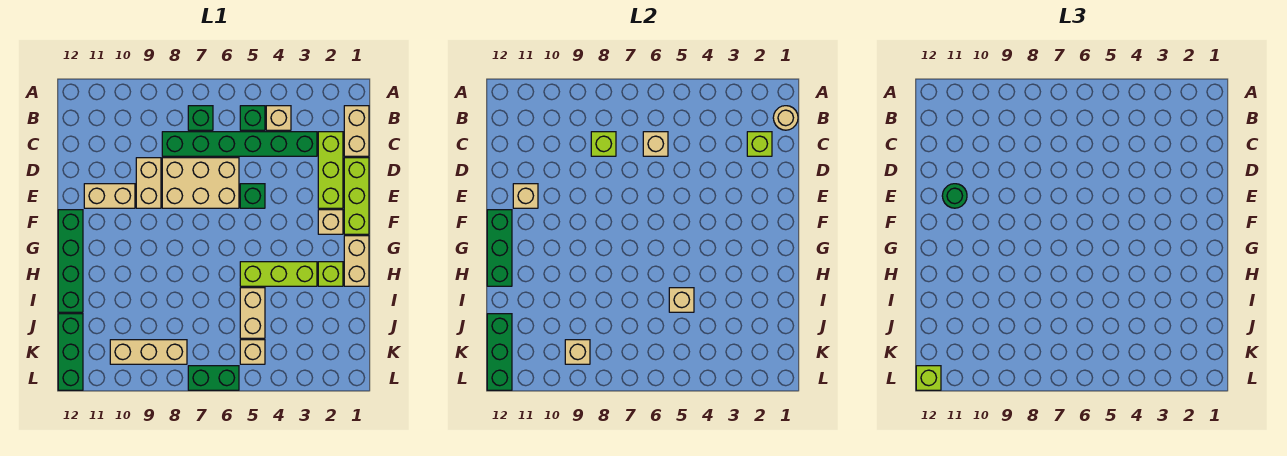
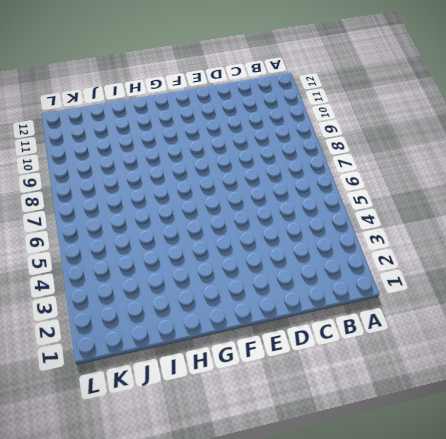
none -> tan brick B1:C1 level 1
none -> tan brick B4 level 1
none -> green brick B5 level 1
none -> green brick B7 level 1

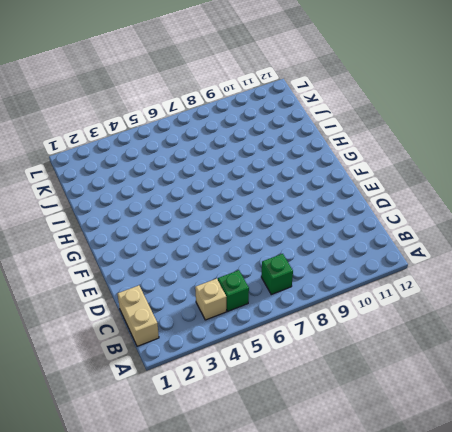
none -> lime brick C2:E2 level 1
none -> green brick C3:C8 level 1
none -> lime brick D1:F1 level 1
none -> tan brick D6:E8 level 1

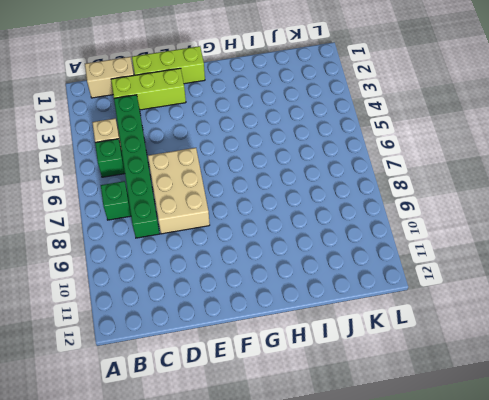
none -> tan brick D9:E9 level 1
none -> green brick E5 level 1
none -> tan brick E10:E11 level 1
none -> tan brick F2 level 1

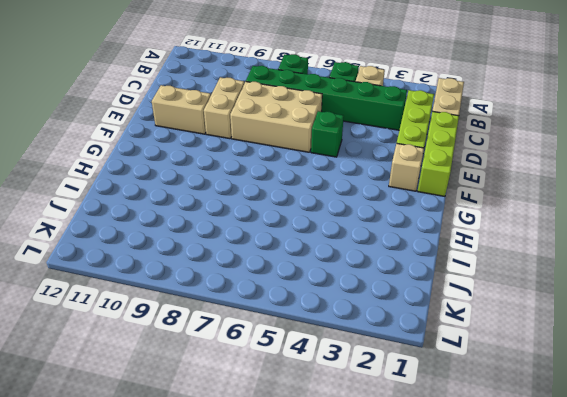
none -> green brick F12:I12 level 1
none -> tan brick G1:H1 level 1
none -> lime brick H2 level 1
none -> lime brick H3:H5 level 1

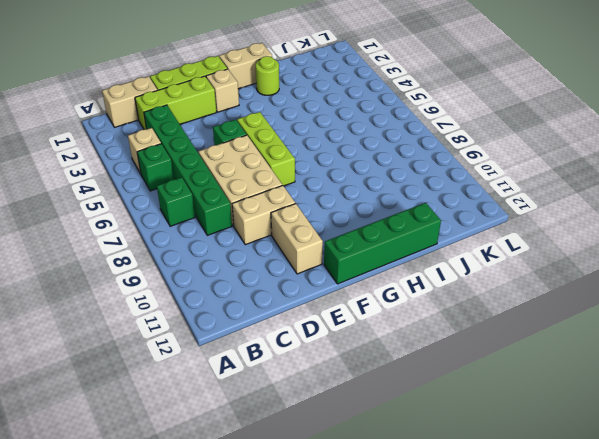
lime brick F5:F7 level 1 -> lime brick H3:H5 level 1
lime round brick H2 level 1 -> lime brick H2 level 1
none -> tan brick I5:J5 level 1
none -> green brick J12:L12 level 1
none -> tan brick K5 level 1
none -> tan brick K8:K10 level 1

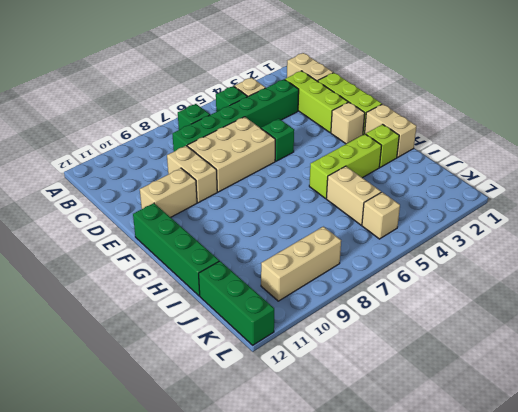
none -> green brick L6:L7 level 1
none -> tan round brick B1 level 2
none -> lime brick C2 level 2
none -> tan brick C6 level 2

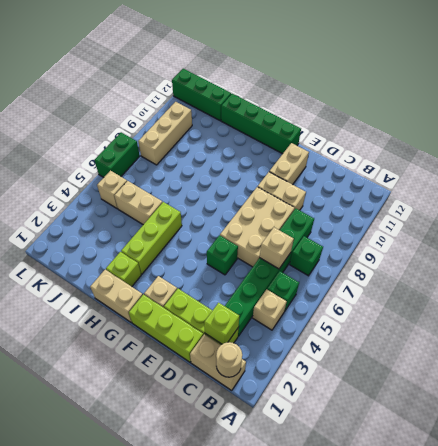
none -> lime brick C8 level 2
none -> tan brick E11 level 2
none -> green brick F12:H12 level 2
none -> tan brick I5 level 2

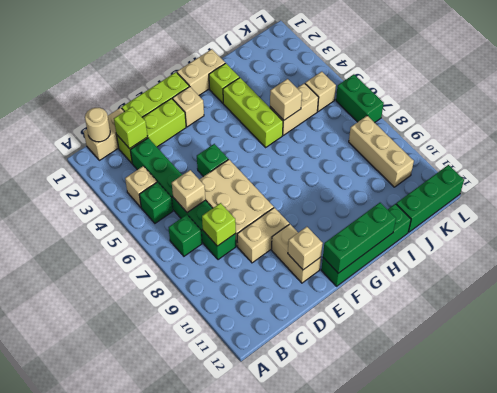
none -> green brick J12:L12 level 2
none -> tan brick K9 level 2
none -> green round brick E11 level 3
none -> lime brick L12 level 3

